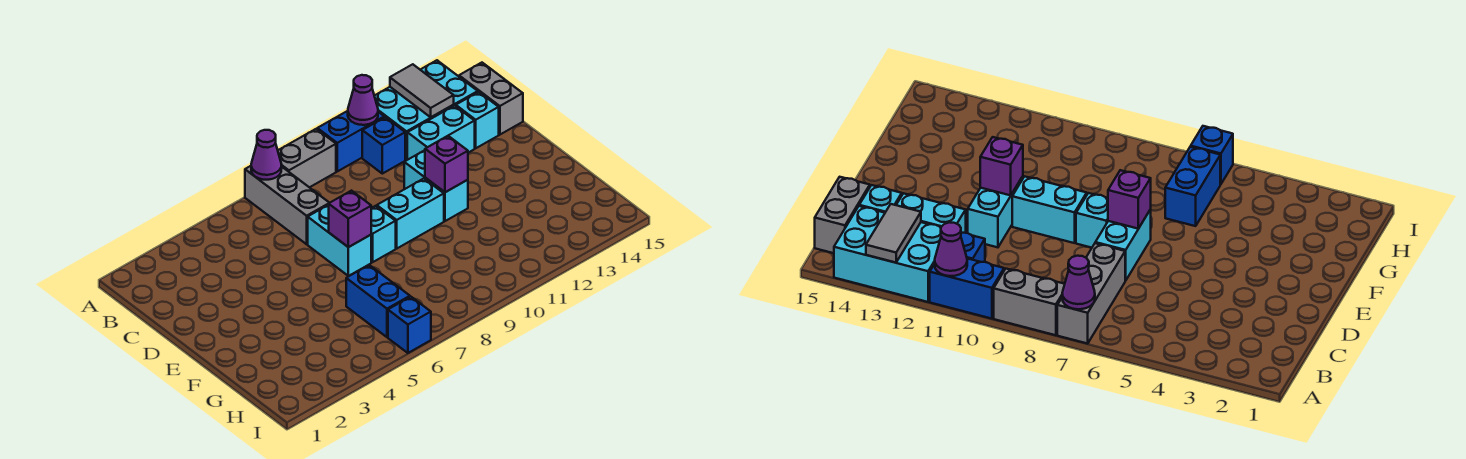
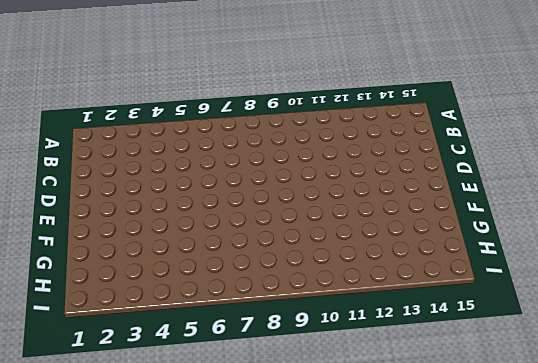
none -> grey brick A7:C7 level 1
none -> grey brick A8:A9 level 1
none -> blue brick A10:A11 level 1

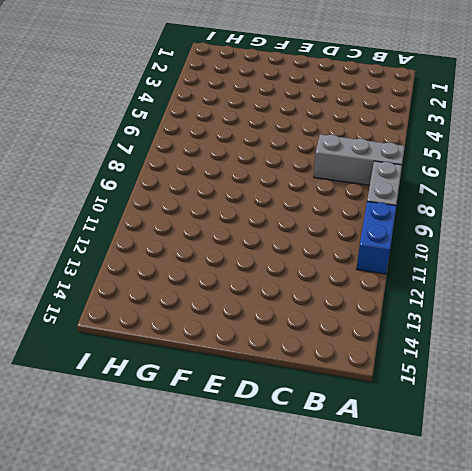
none -> cyan brick A12:B14 level 1
none -> blue brick B11 level 1
none -> grey brick B15:C15 level 1

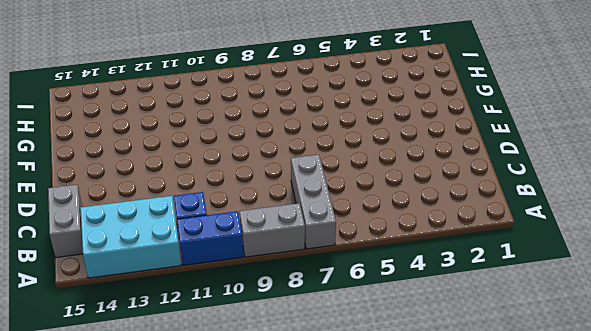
none -> cyan brick C12:C13 level 1
none -> cyan brick C14 level 1
none -> cyan brick D7:E7 level 1

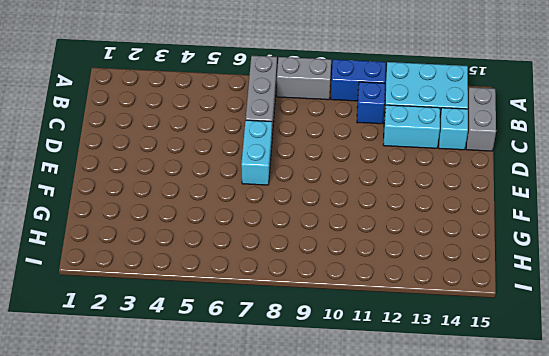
none -> cyan brick D11:E11 level 1
none -> cyan brick E8 level 1
none -> cyan brick E9:E10 level 1

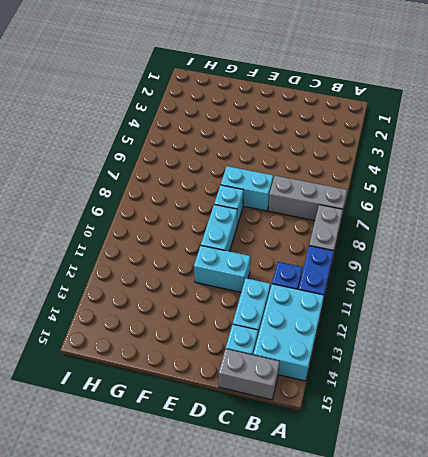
none -> blue brick G6:H6 level 1
none -> blue brick I6 level 1
none -> purple cone A7 level 2

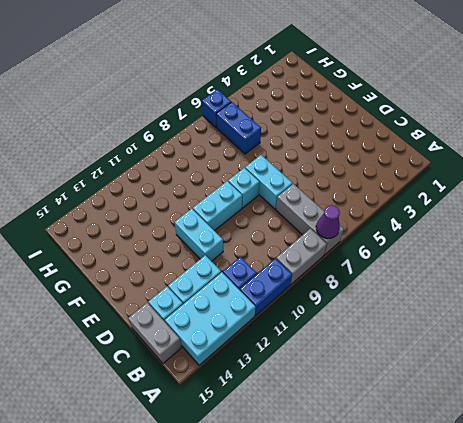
none -> purple cone A11 level 2
none -> grey tile A13:B13 level 2
none -> purple brick E7 level 2

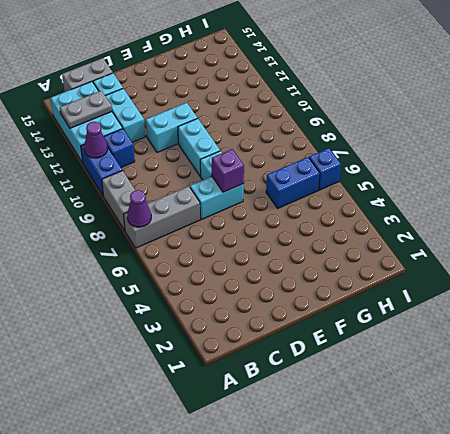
grey plate A13:B13 level 2 -> grey tile A13:B13 level 2
none -> purple brick E11 level 2

